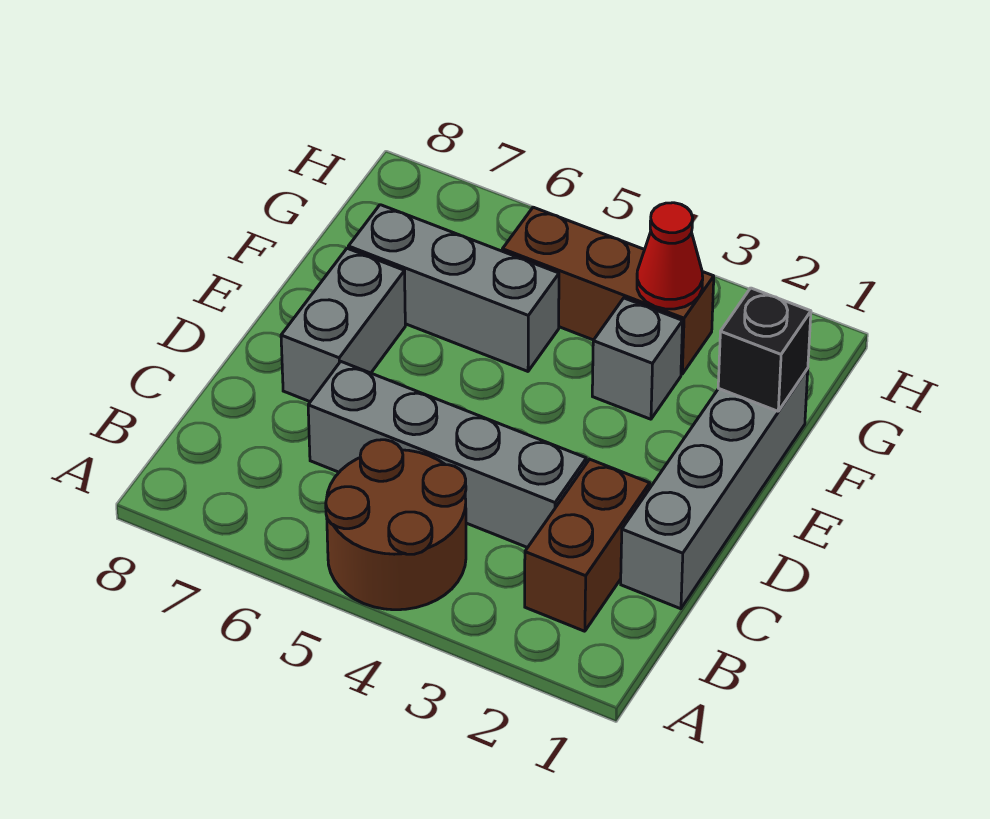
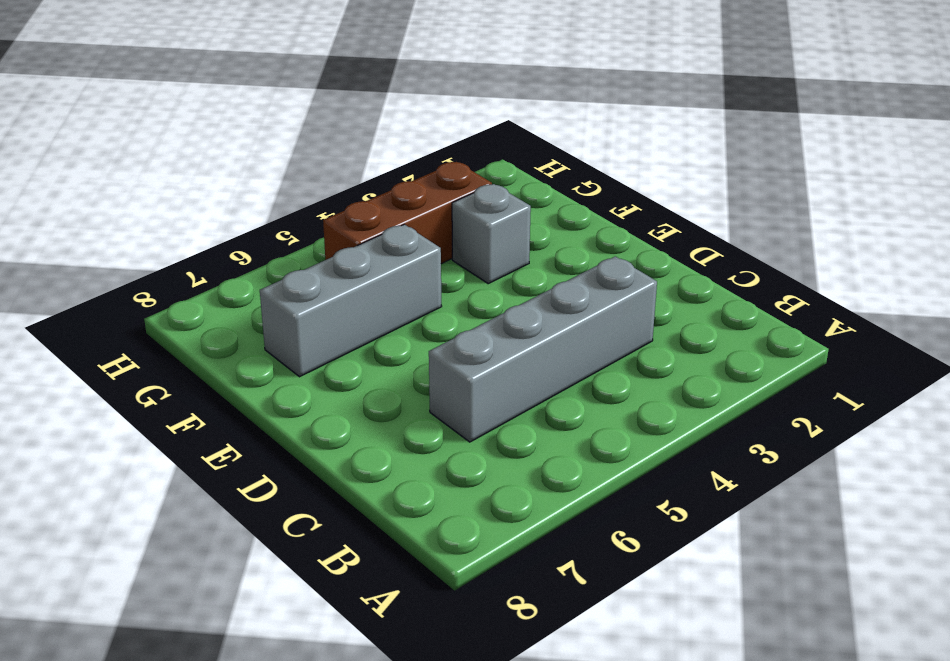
none -> brown round brick A4:B5 level 1
none -> brown brick B2:C2 level 1

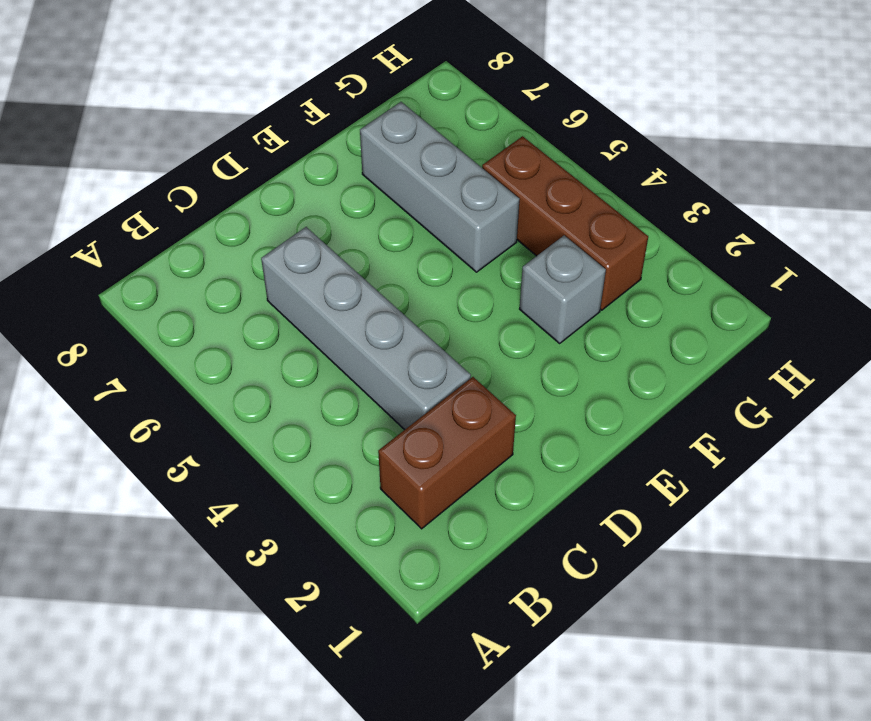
none -> brown round brick A4:B5 level 1
none -> grey brick C1:F1 level 1

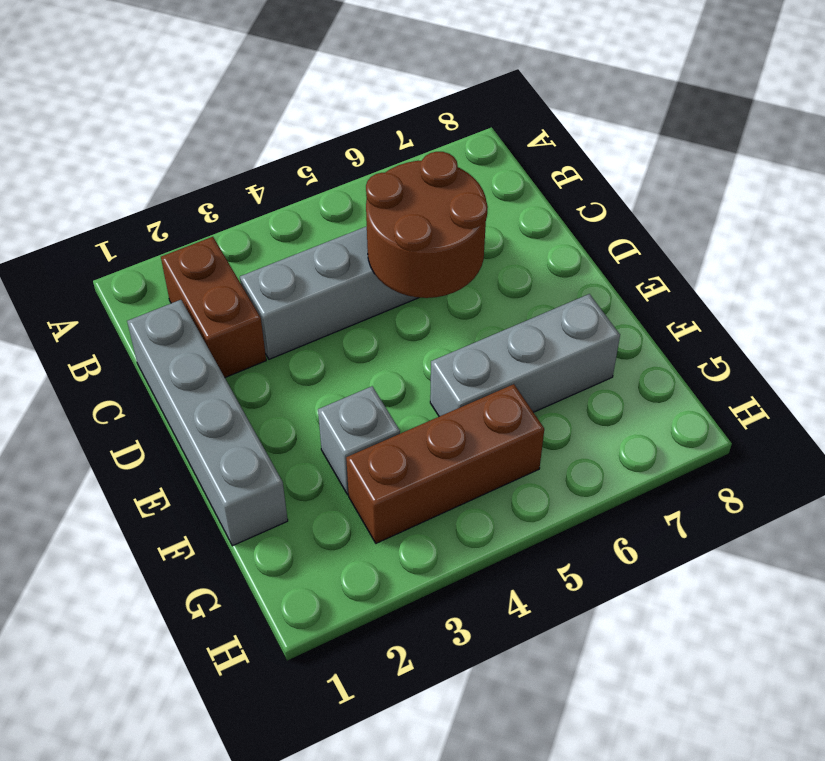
brown round brick C5:D6 level 2 -> brown round brick A4:B5 level 1
none -> grey brick D7:E7 level 1
none -> black brick F1 level 2

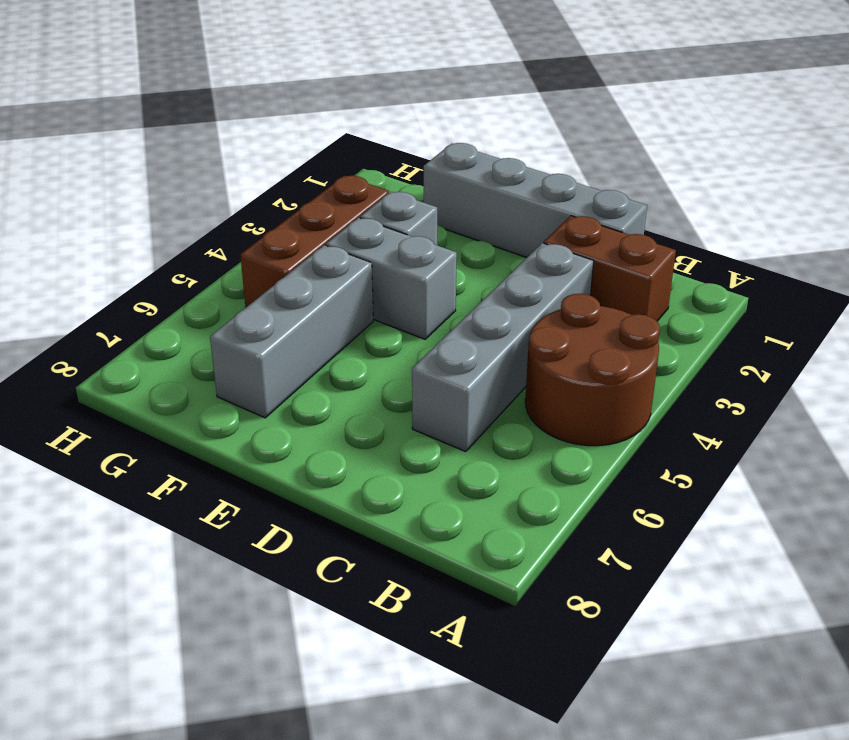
grey brick E4:F4 level 1 -> grey brick D7:E7 level 1
none -> black brick F1 level 2
none -> red cone G3 level 2

